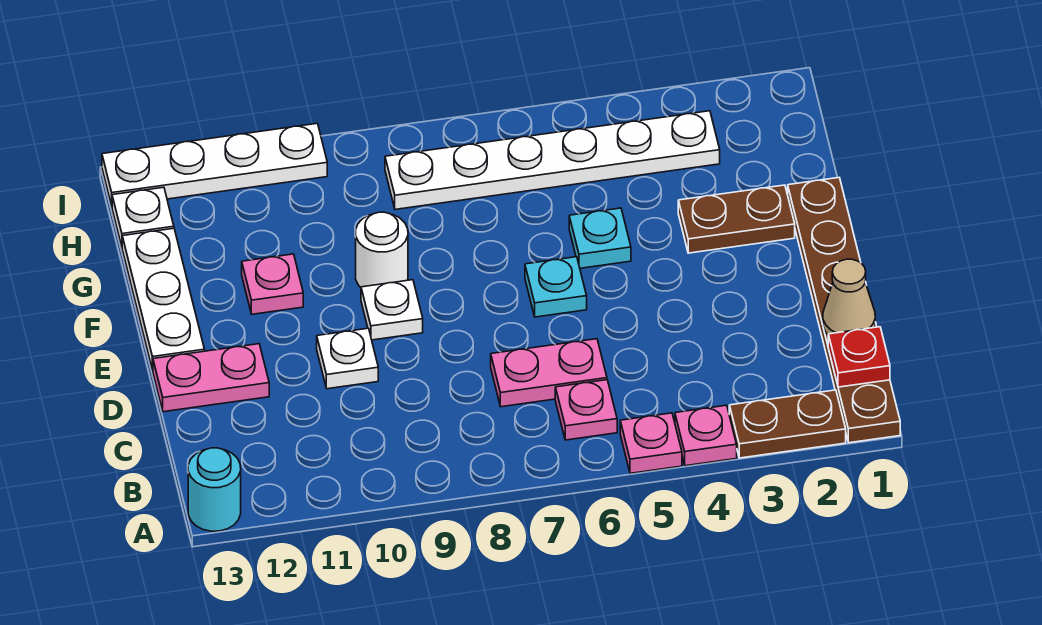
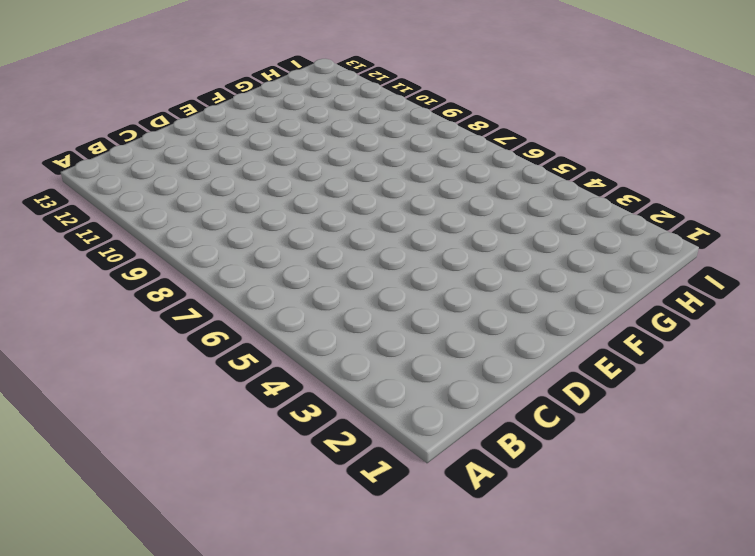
none -> brown plate A1:F1 level 1
none -> brown plate A2:A3 level 1
none -> pink plate A4 level 1

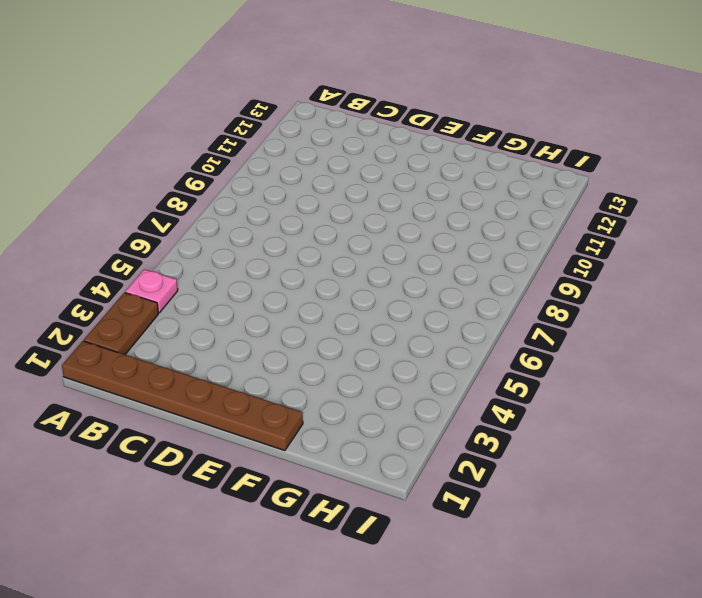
none -> pink plate A5 level 1
none -> cyan round brick A13 level 1
none -> pink plate B6 level 1

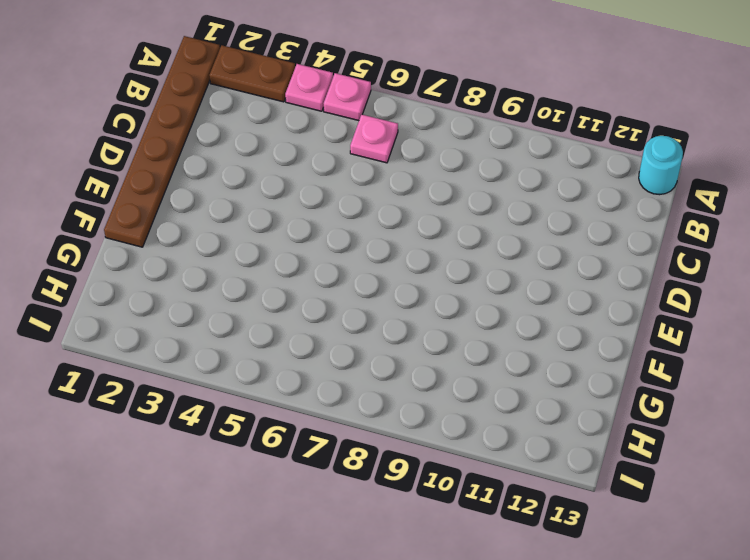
none -> pink plate C6:C7 level 1
none -> white plate D10 level 1
none -> pink plate D12:D13 level 1

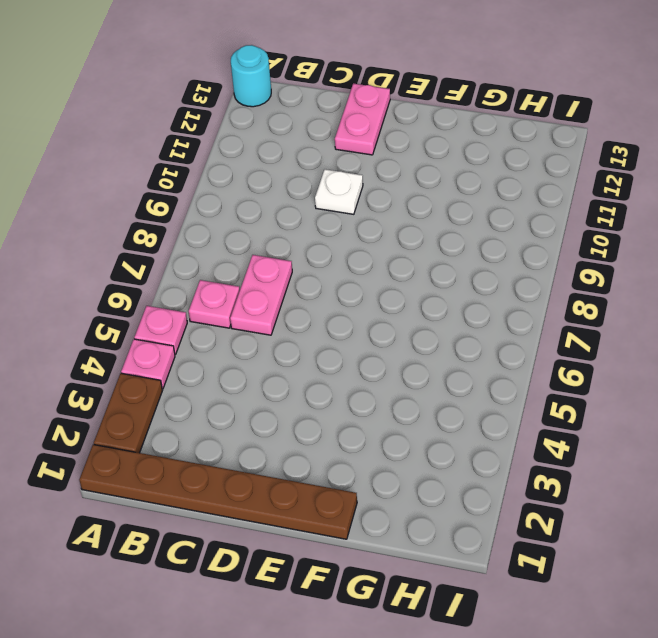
none -> cyan plate E6 level 1
none -> white plate E9 level 1
none -> white plate E13:G13 level 1

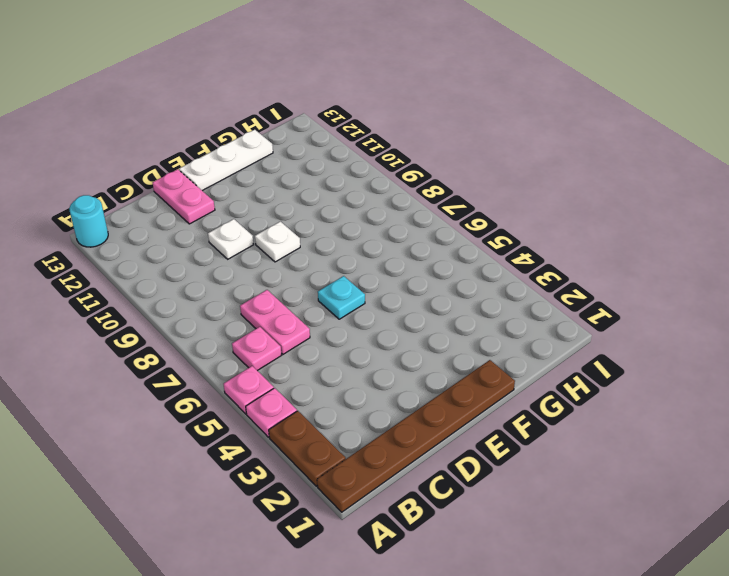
none -> brown plate F2:F3 level 1
none -> cyan plate F5 level 1
none -> white round brick F9 level 1

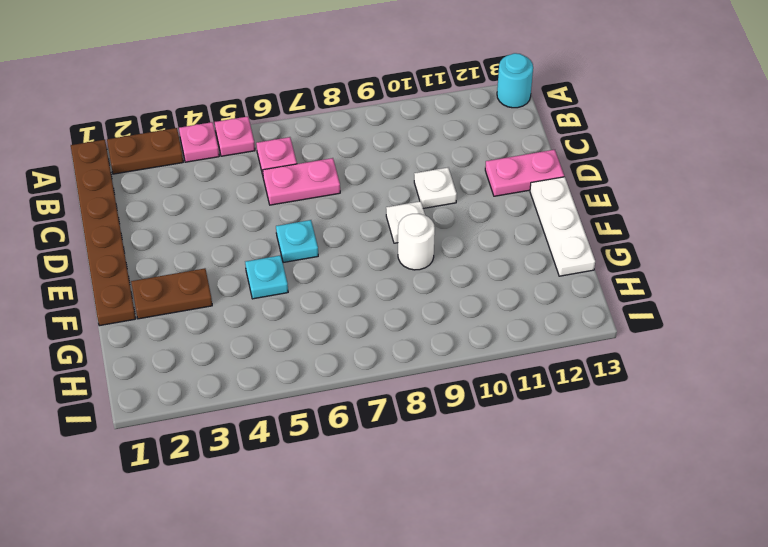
none -> pink plate F11 level 1
none -> white plate H3:H8 level 1
none -> white plate H13 level 1

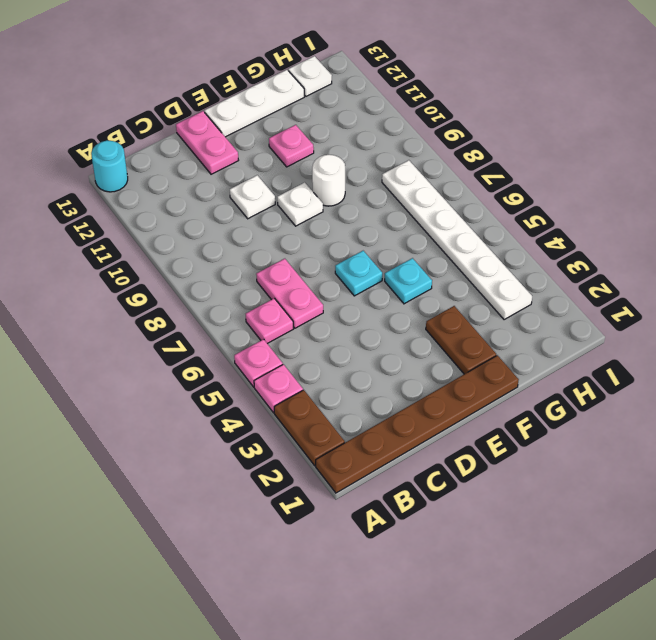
none -> white plate I10:I13 level 1
none -> red plate B1 level 2
none -> tan cone C1 level 2

